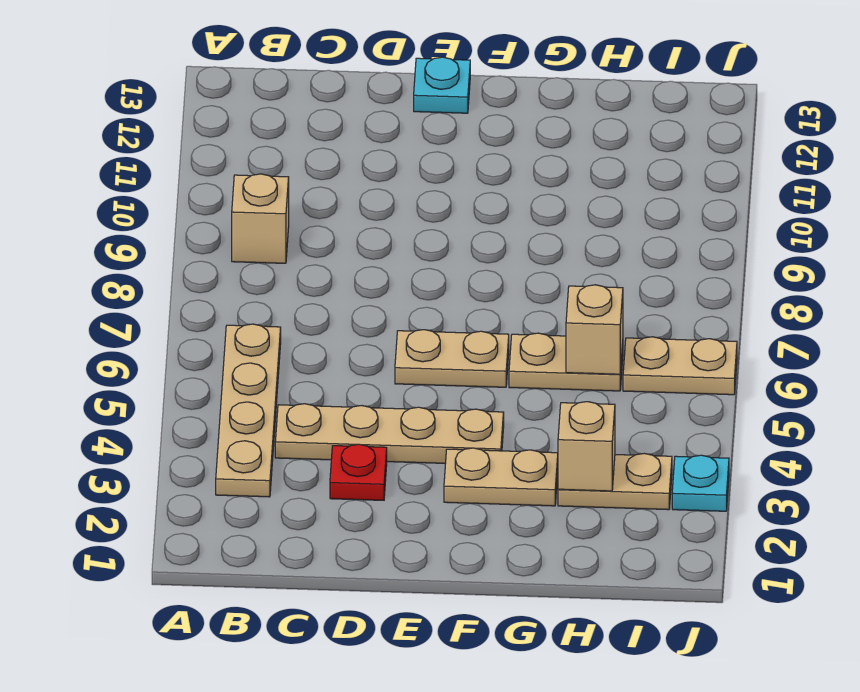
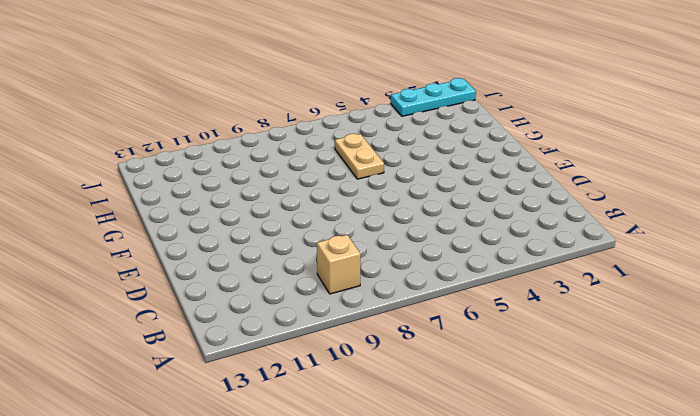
cyan plate J1:J3 level 1 -> cyan plate J3 level 1
none -> tan plate B3:B6 level 1
none -> tan plate C4:F4 level 1
none -> red plate D3 level 1

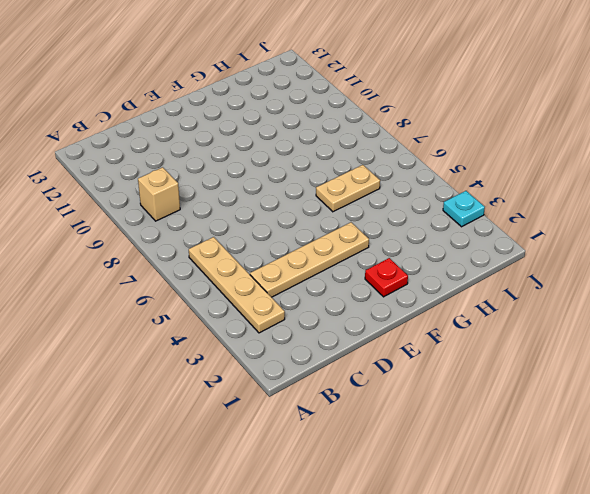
red plate F2 level 1 -> red plate D3 level 1
none -> tan plate E6:F6 level 1
none -> cyan plate E13 level 1
none -> tan plate F3:G3 level 1

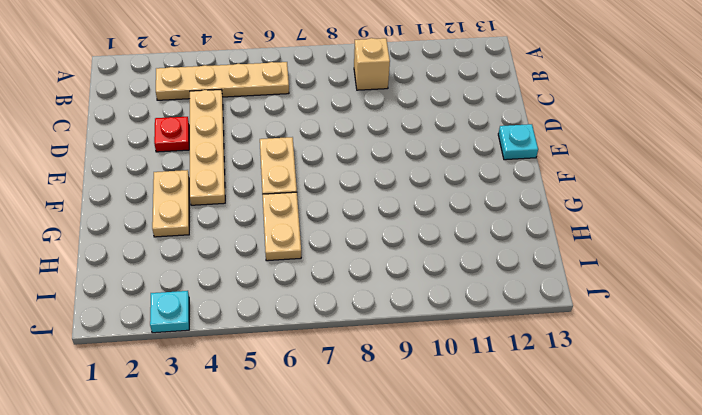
none -> tan plate H3:I3 level 1
none -> tan plate I6:J6 level 1
none -> tan brick H3 level 2

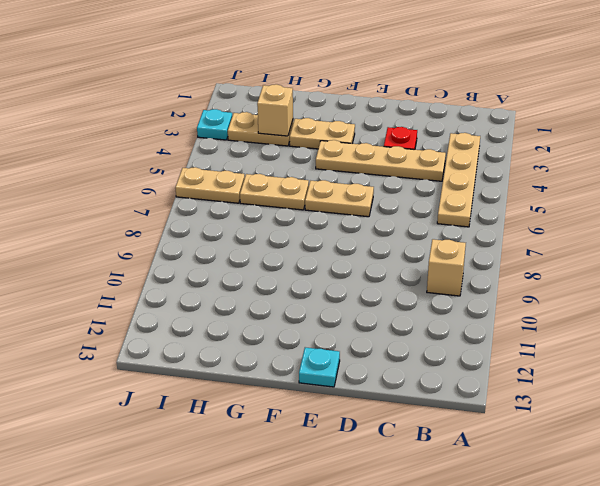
none -> tan brick H6 level 2

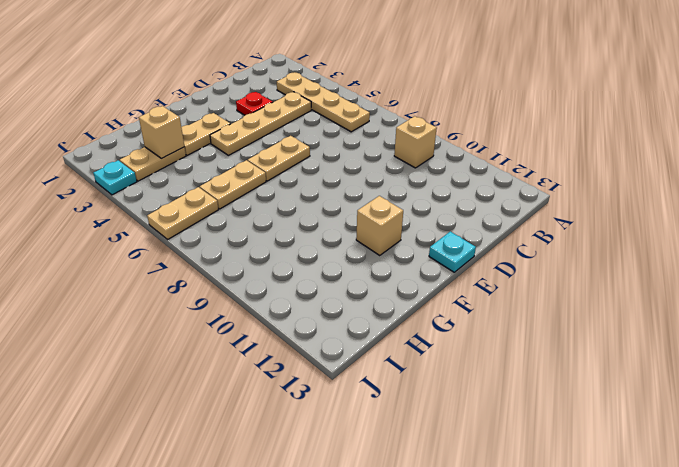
tan brick F11 level 1 -> tan brick H6 level 2

